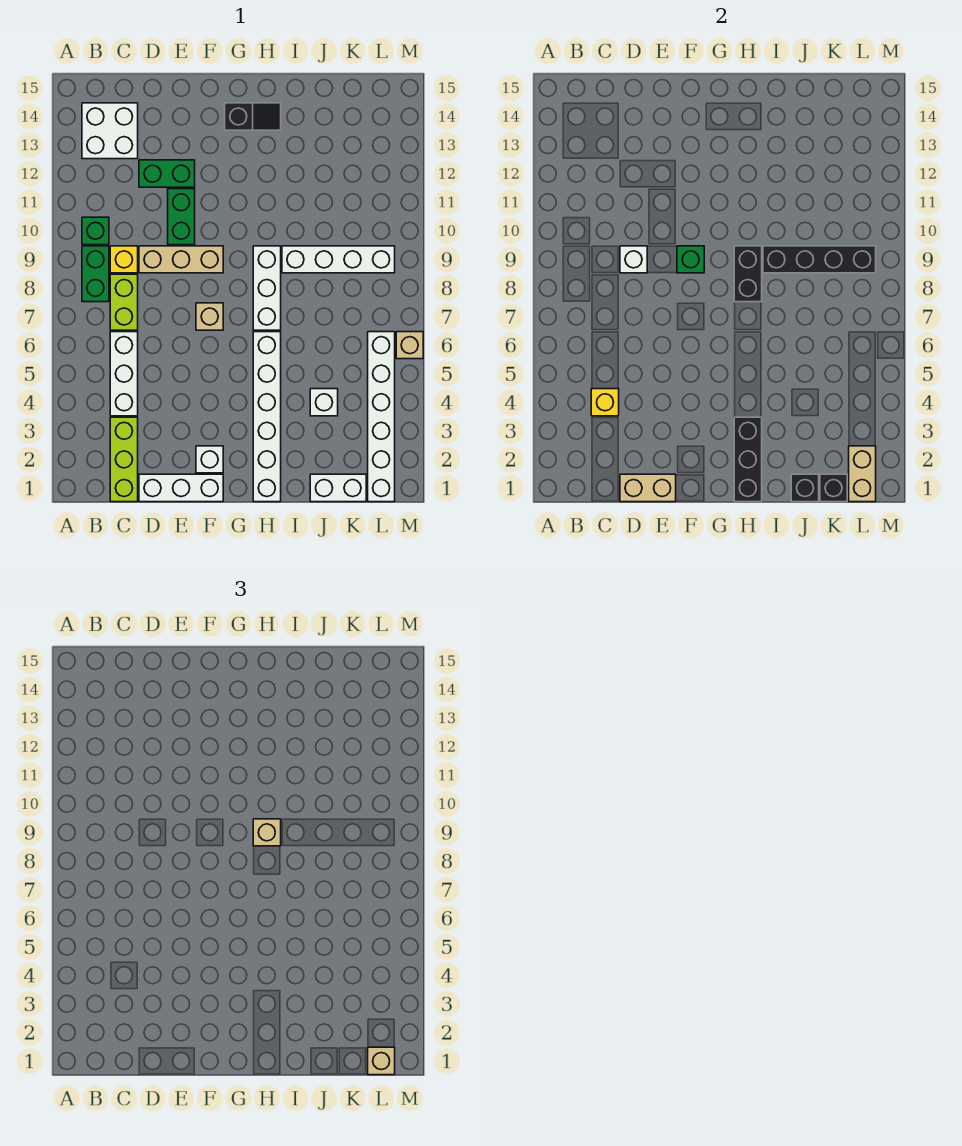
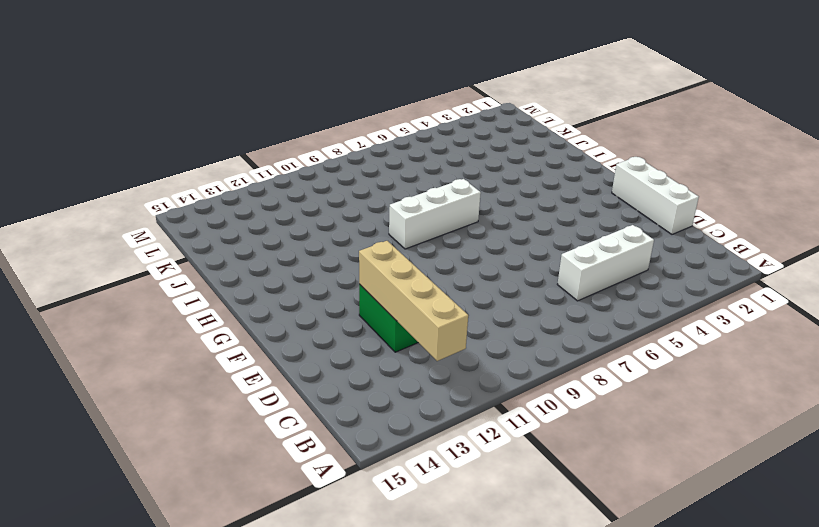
tan brick B12:E12 level 2 -> none
none -> green brick B8:B9 level 1
none -> green brick B10 level 1
none -> white brick B13:C14 level 1
none -> lime brick C1:C3 level 1

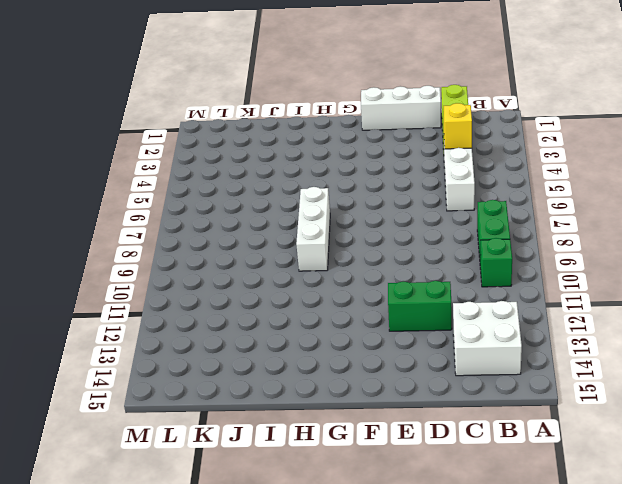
none -> lime brick C7:C8 level 1
none -> yellow brick C9 level 1
none -> tan brick D9:F9 level 1
none -> green brick E10:E11 level 1

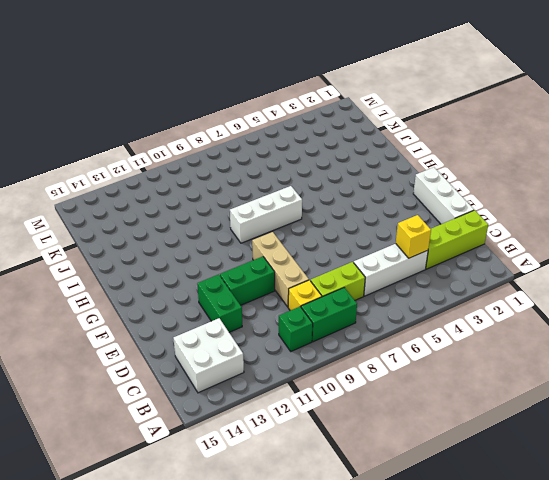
none -> white brick F2 level 1
none -> tan brick F7 level 1
none -> black slope G14:H14 level 1 top G
none -> white brick H1:H6 level 1

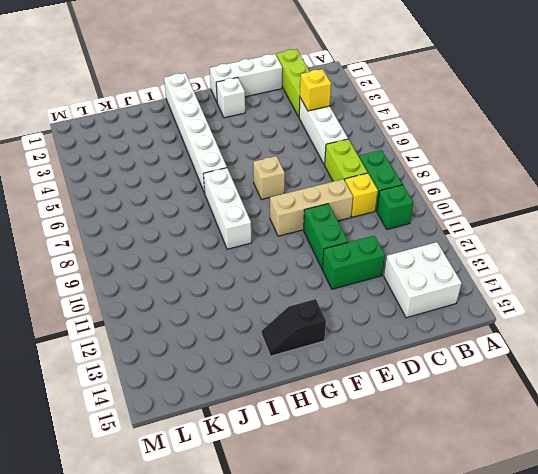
none -> white brick I9:L9 level 1
none -> white brick J1:K1 level 1
none -> white brick J4 level 1
none -> white brick L1:L6 level 1

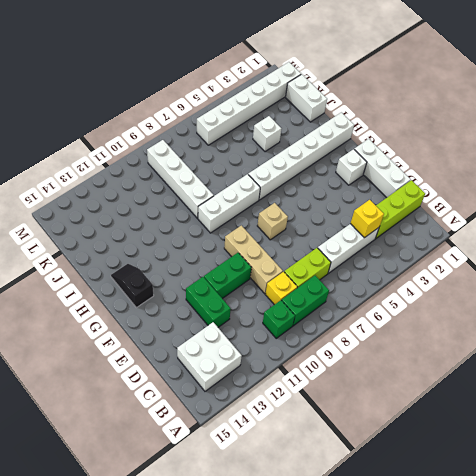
none -> tan brick M6 level 1
none -> tan brick D1:E1 level 2
none -> white brick D9 level 2
none -> green brick F9 level 2

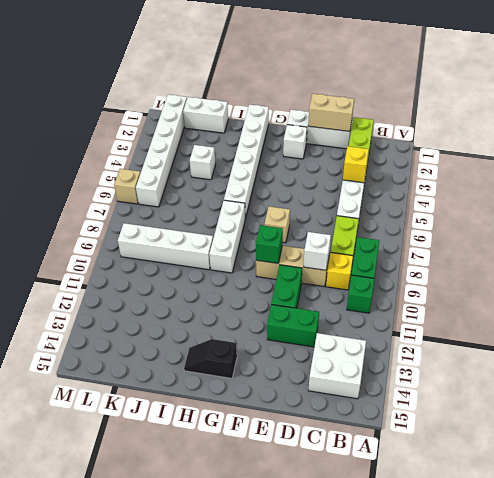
none -> black brick H1:H3 level 2
none -> black brick H8:H9 level 2
none -> black brick I9:L9 level 2
none -> black brick J1 level 2

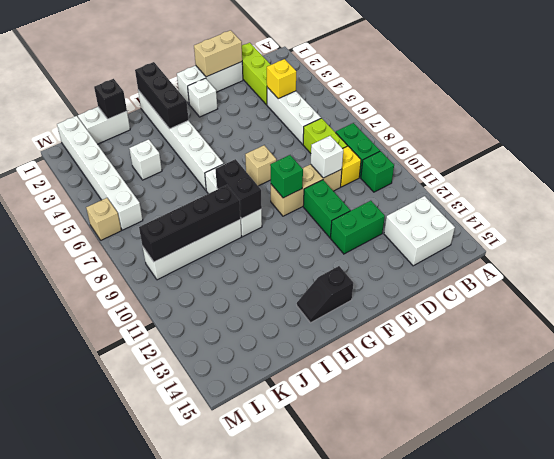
none -> black brick K1 level 2
none -> tan brick L1:L2 level 2
none -> tan brick H9 level 3
none -> tan brick L1 level 3

